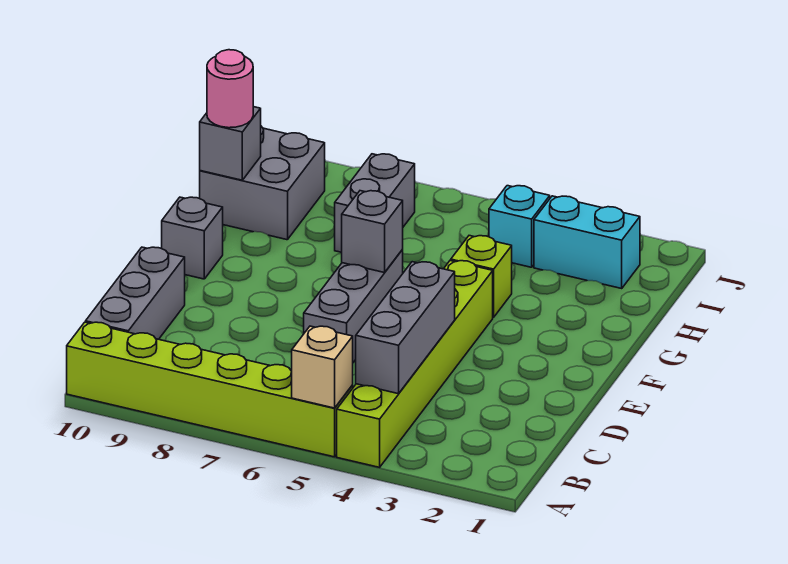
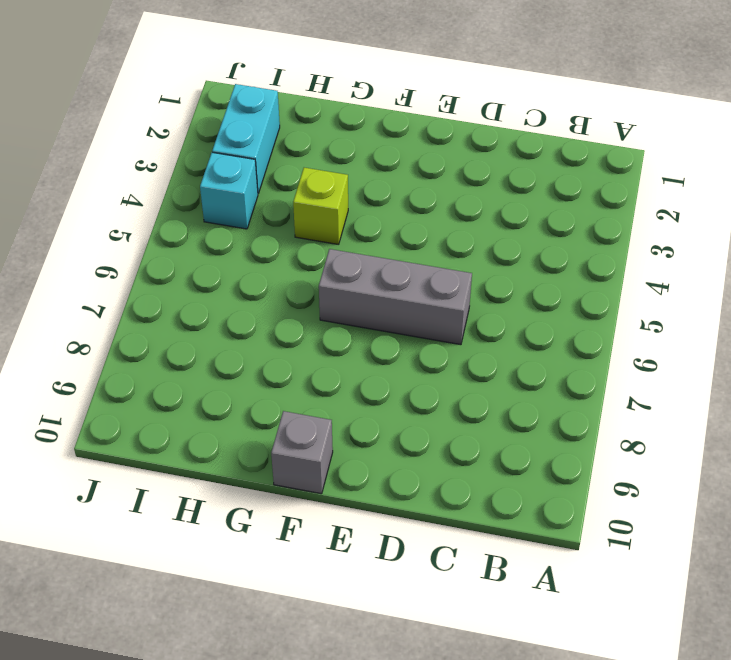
none -> lime brick A4:F4 level 1
none -> lime brick A5:A10 level 1
none -> grey brick B10:D10 level 1

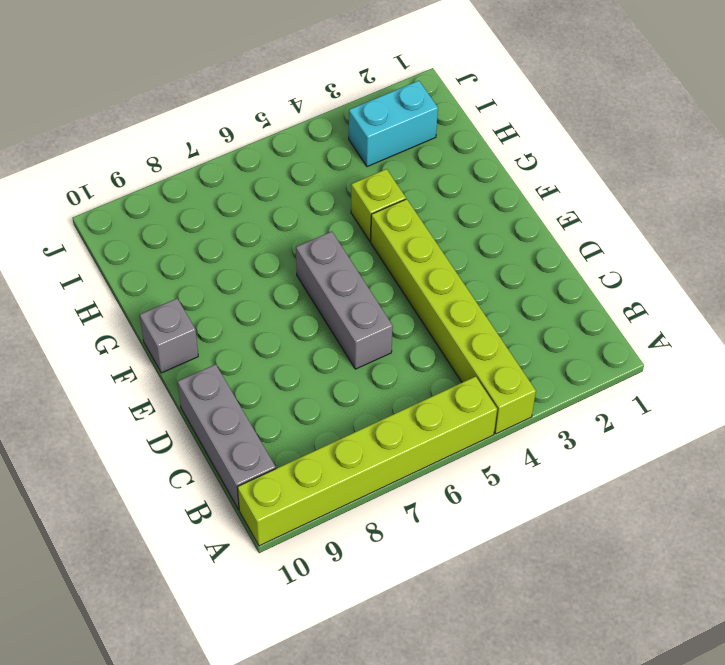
none -> grey brick H7:I7 level 1
none -> grey brick H9:I10 level 1
none -> cyan brick I4 level 1

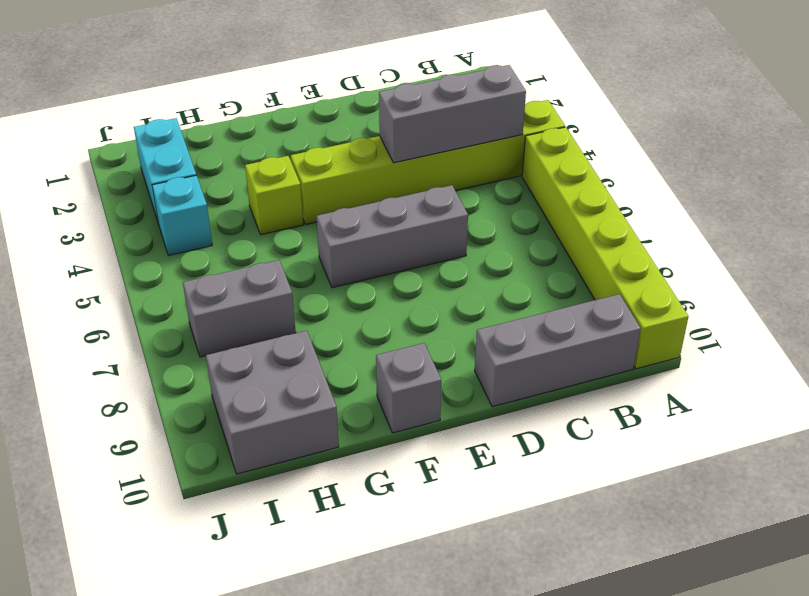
none -> tan brick A5 level 2
none -> grey brick F6 level 2
none -> grey brick H10 level 2

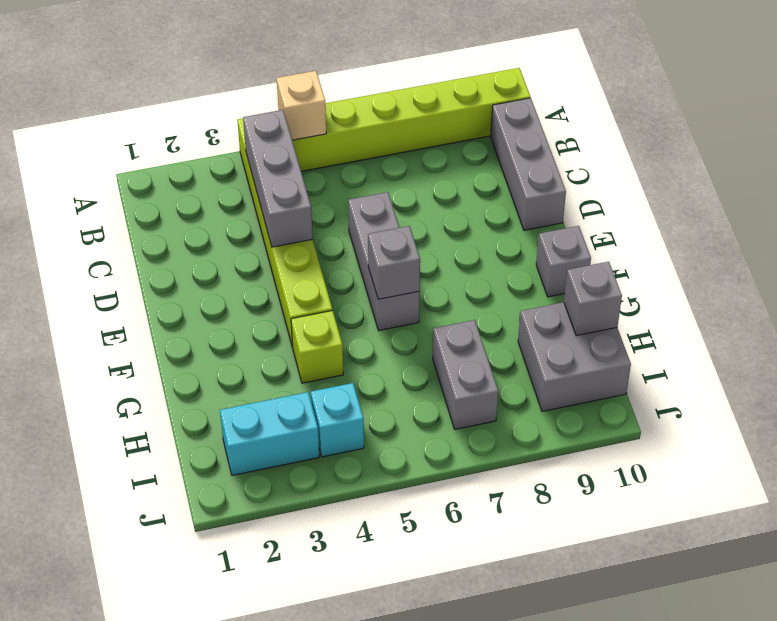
none -> pink round brick H10 level 3

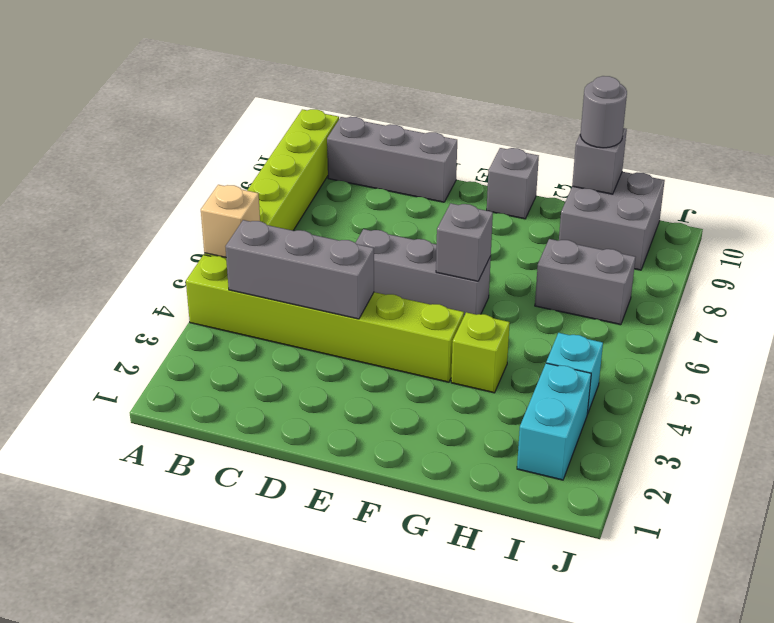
grey round brick H10 level 3 -> pink round brick H10 level 3

